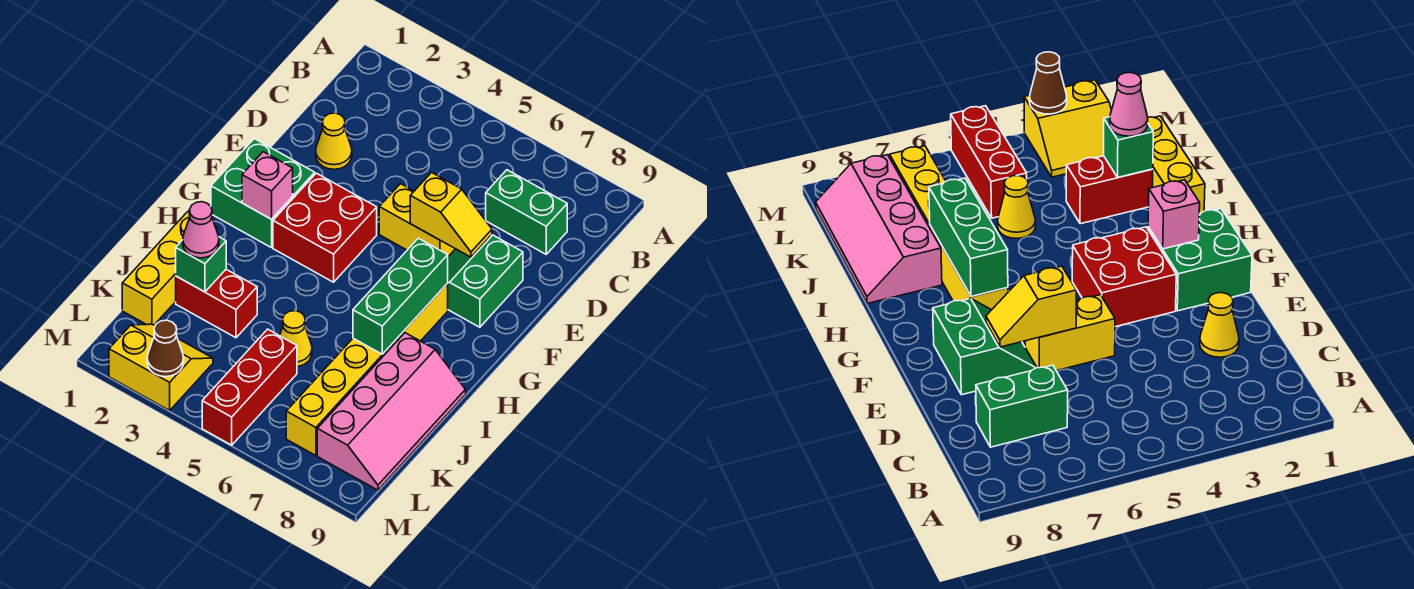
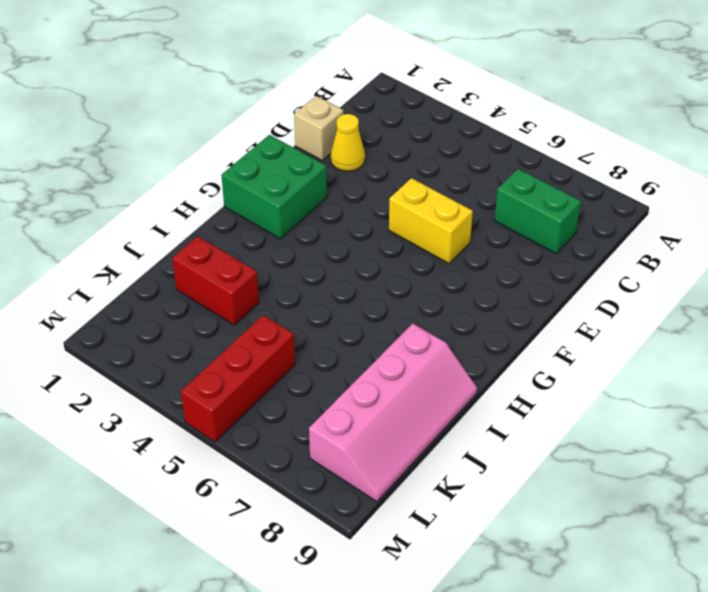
tan brick D1 level 1 -> none
none -> green slope E7:F8 level 1 top 8
none -> red brick F3:G4 level 1
none -> yellow brick G7:L7 level 1

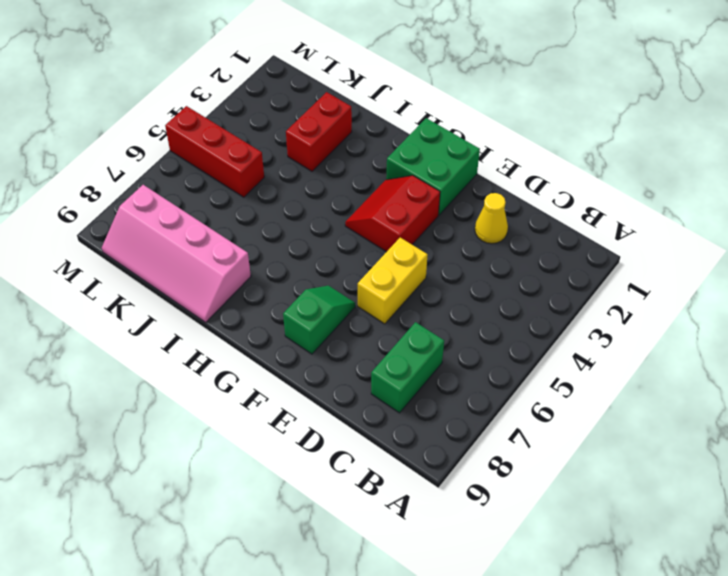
red slope F3:G4 level 1 top F -> red brick F3:G4 level 1
green slope F7:F8 level 1 top 8 -> green slope E7:F8 level 1 top 8
none -> yellow brick G7:L7 level 1
none -> yellow brick I1:K1 level 1
none -> yellow cone J5 level 1

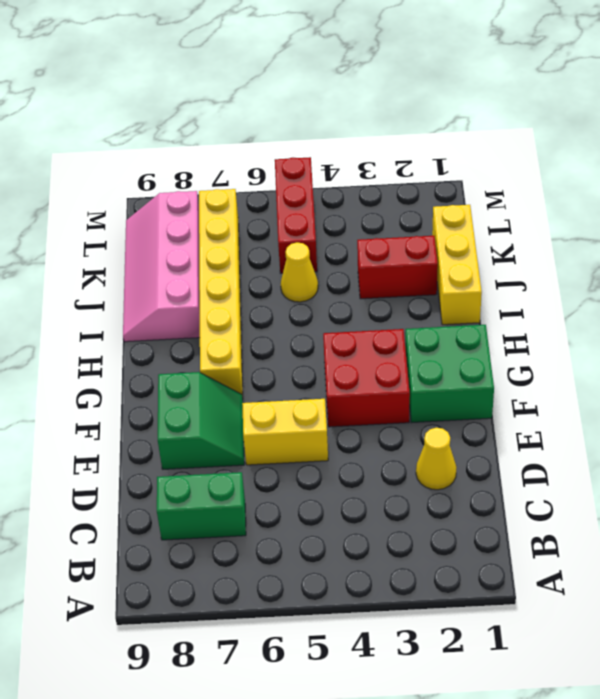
none -> yellow slope L2:M3 level 1 top M
none -> yellow slope E6:E7 level 2 top 6
none -> pink brick G2 level 2

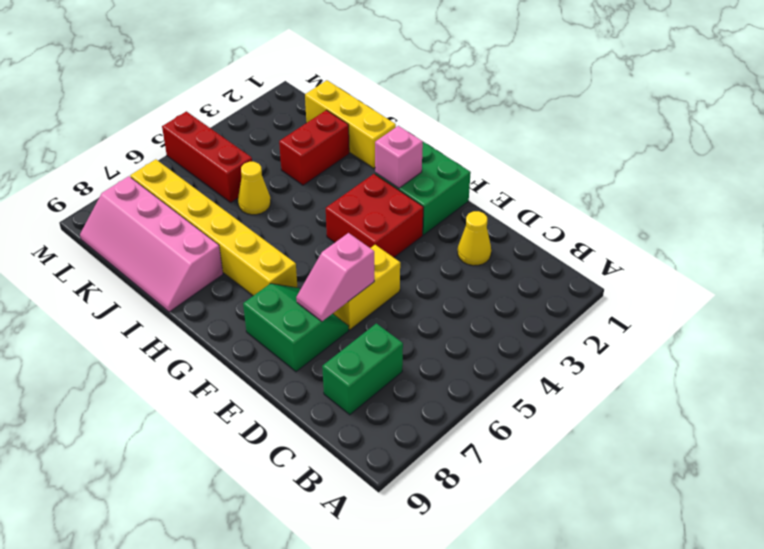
pink slope E6:E7 level 2 top 6 -> yellow slope E6:E7 level 2 top 6
none -> yellow slope L2:M3 level 1 top M
none -> green brick G7:I7 level 2
none -> green brick J2 level 2

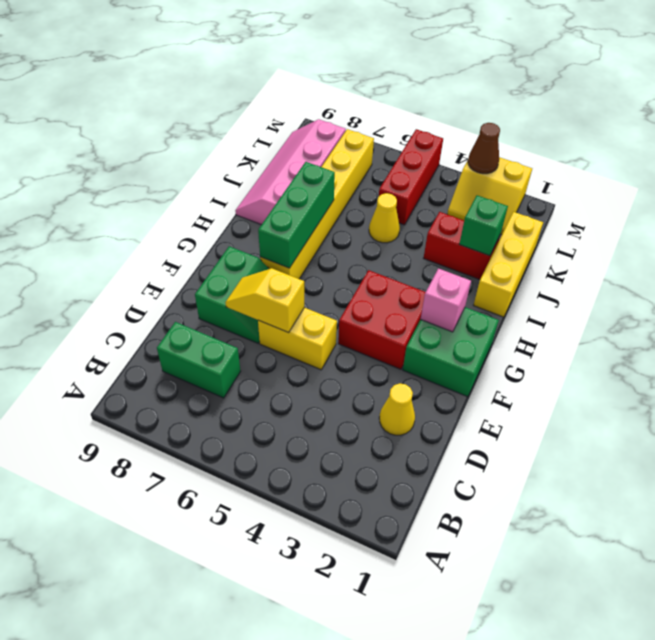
none -> pink cone J2 level 3

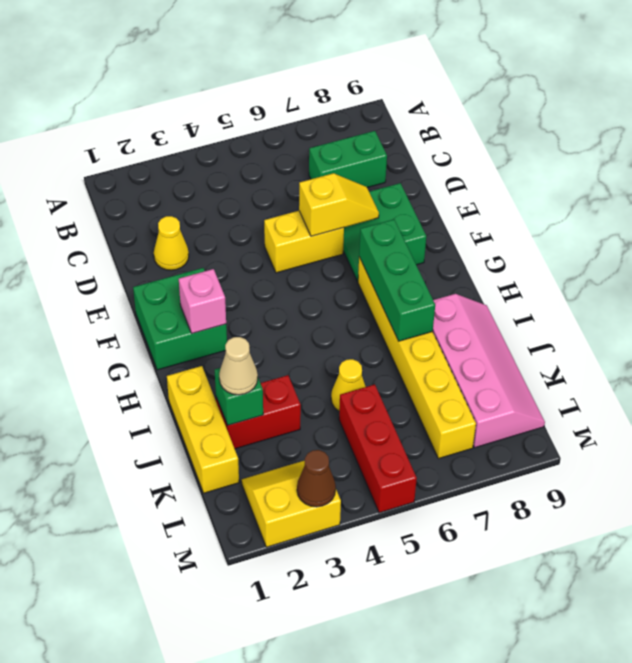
tan cone J2 level 3 -> pink cone J2 level 3
none -> red brick F3:G4 level 1

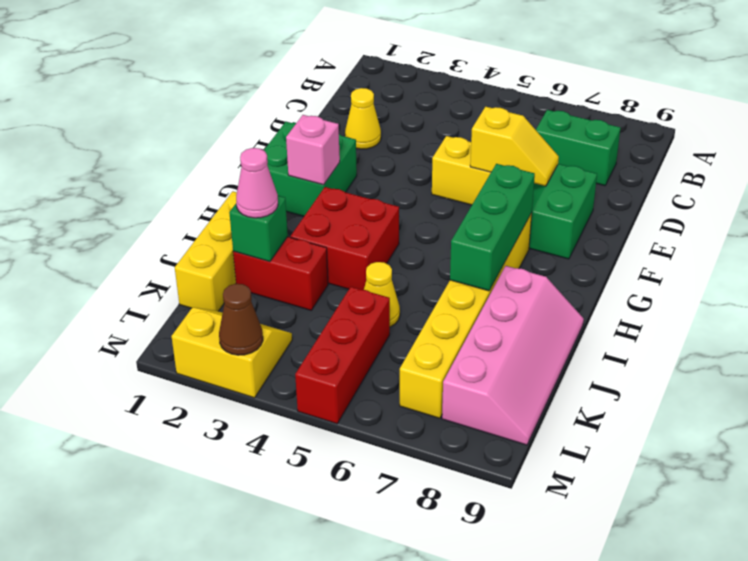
red brick H3:I4 level 1 -> red brick F3:G4 level 1

